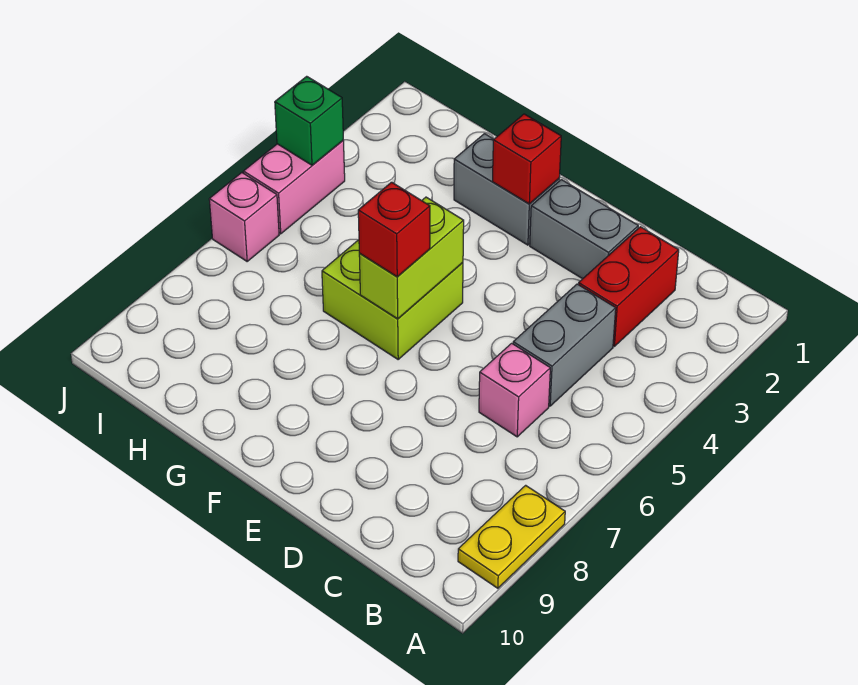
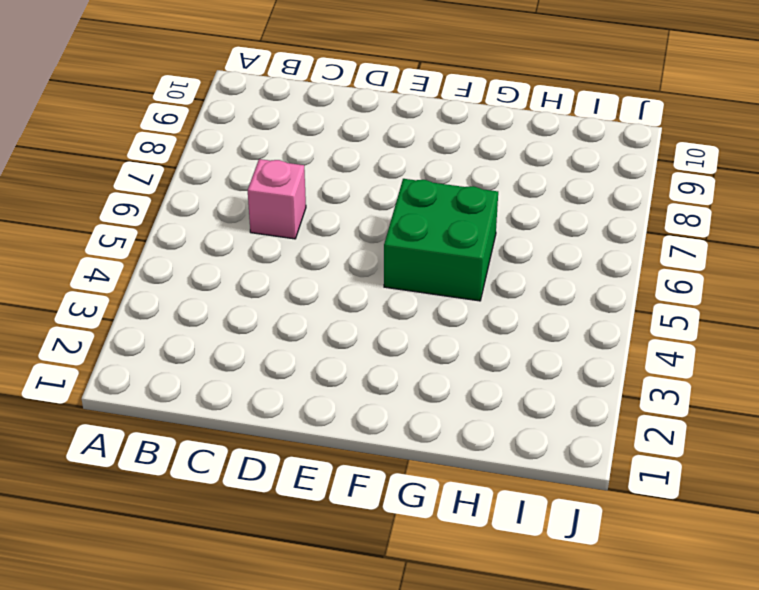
green brick F5:G6 level 1 -> lime brick F5:G6 level 1
none -> yellow plate A8:A9 level 1
none -> red brick C2:C3 level 1
none -> grey brick C4:C5 level 1

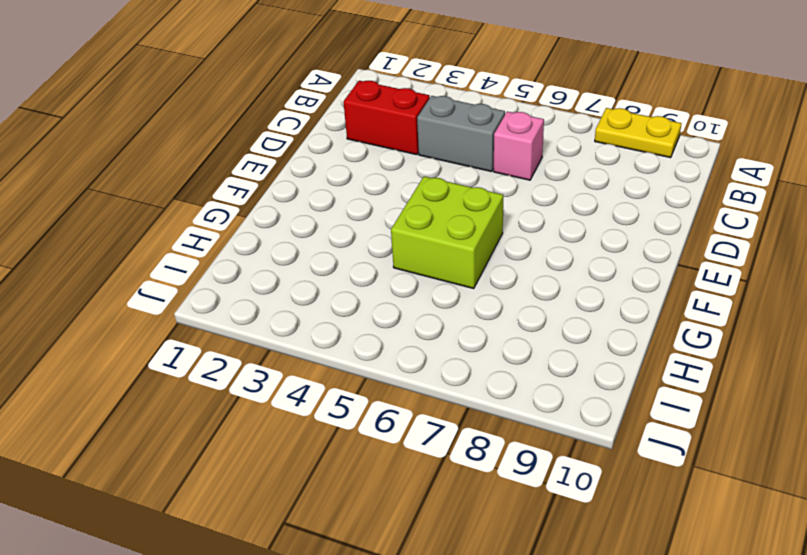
none -> grey brick D2:E2 level 1
none -> grey brick F2:G2 level 1
none -> pink brick J4:J5 level 1

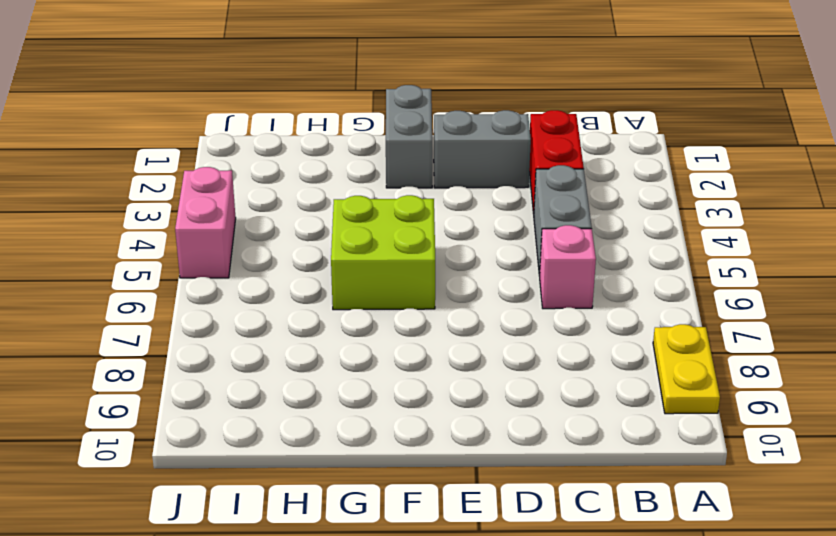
grey brick F1:F2 level 1 -> grey brick F2:G2 level 1
none -> pink brick J6 level 1
none -> red brick F2 level 2
none -> lime brick F5:F6 level 2

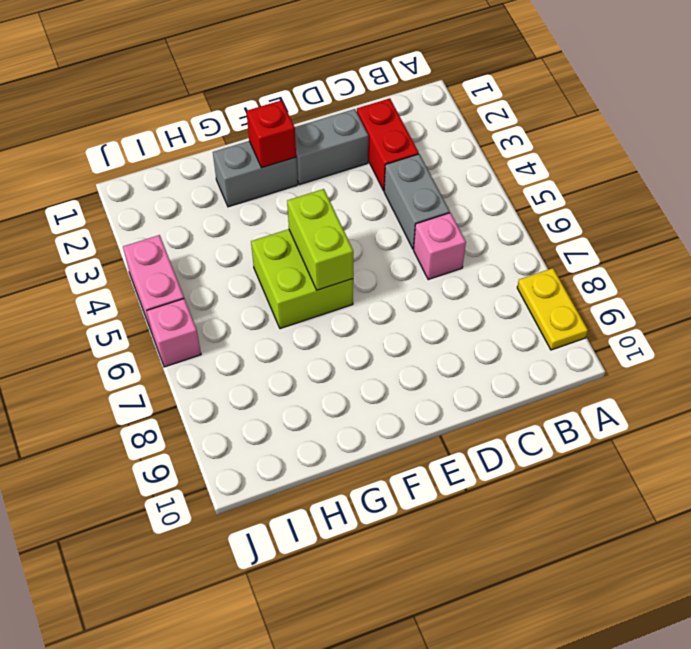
none -> green brick J4 level 2
none -> red brick F6 level 3

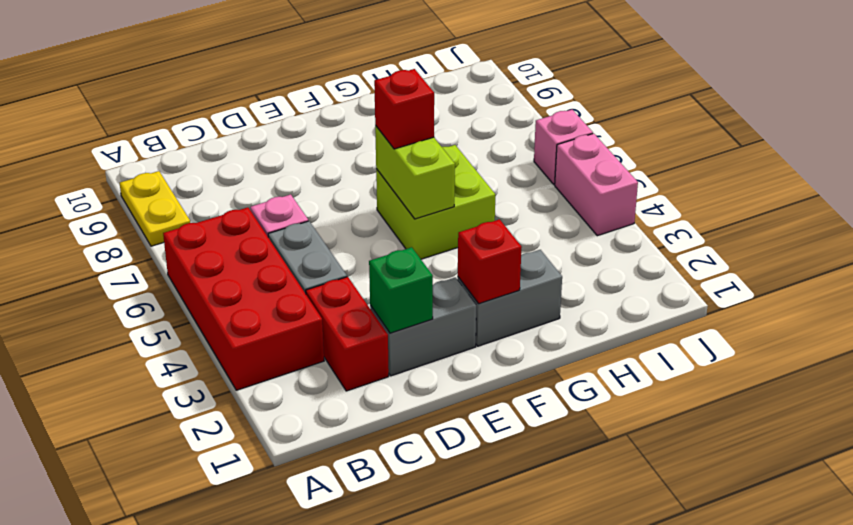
red brick A3:B6 level 1 -> none
green brick D2 level 2 -> green brick J4 level 2

